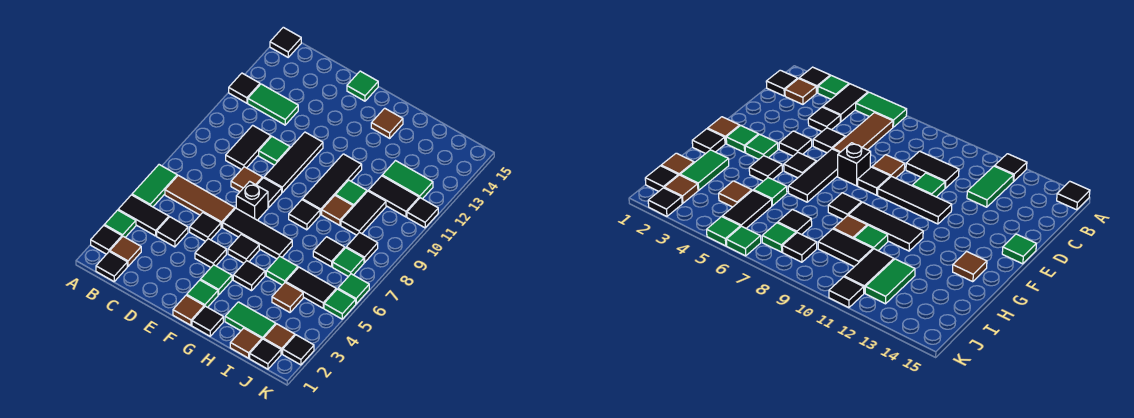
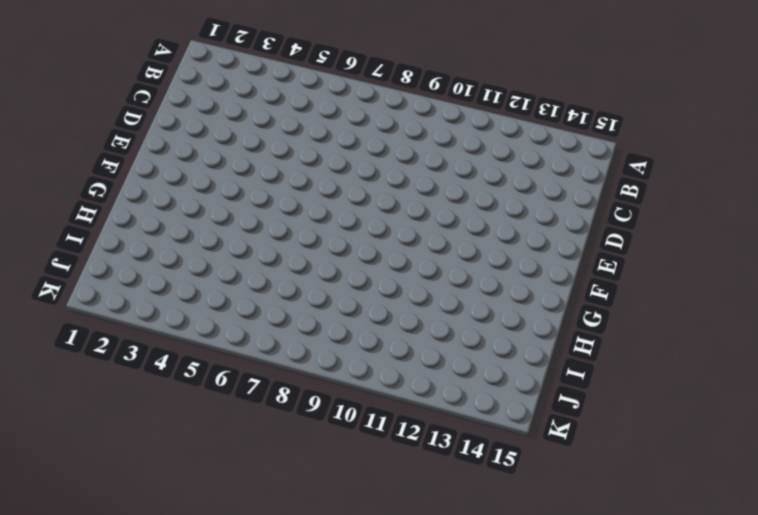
none -> black tile A2 level 1
none -> green tile A3 level 1
none -> black tile A4:B4 level 1
none -> green tile A5:A6 level 1

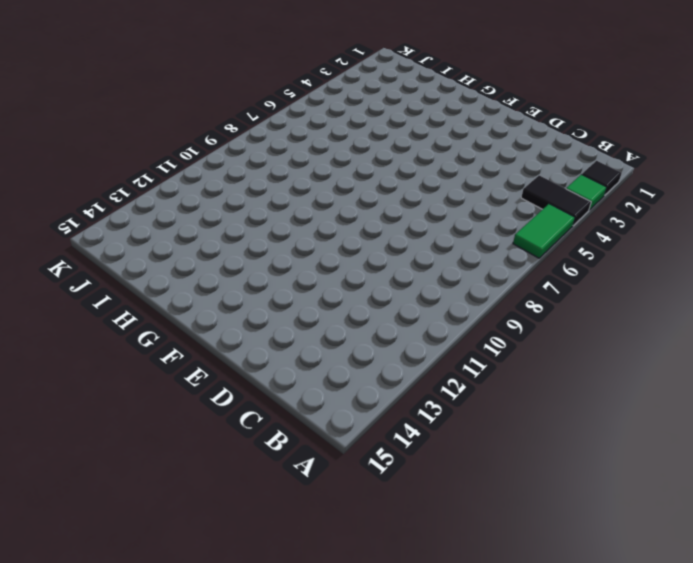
none -> black tile A12 level 1
none -> black tile A15 level 1
none -> black tile B1 level 1
none -> brown tile B2 level 1

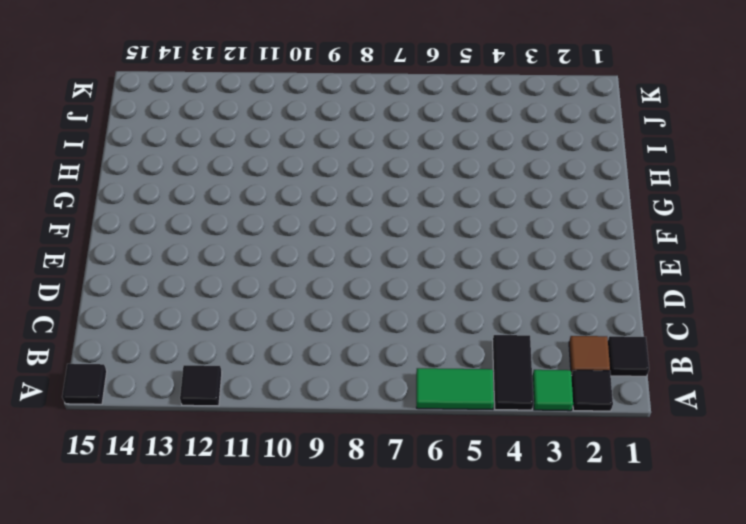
none -> brown tile B6:D6 level 1
none -> green tile B12:C12 level 1
none -> black tile C4 level 1
none -> black tile C9:C10 level 1

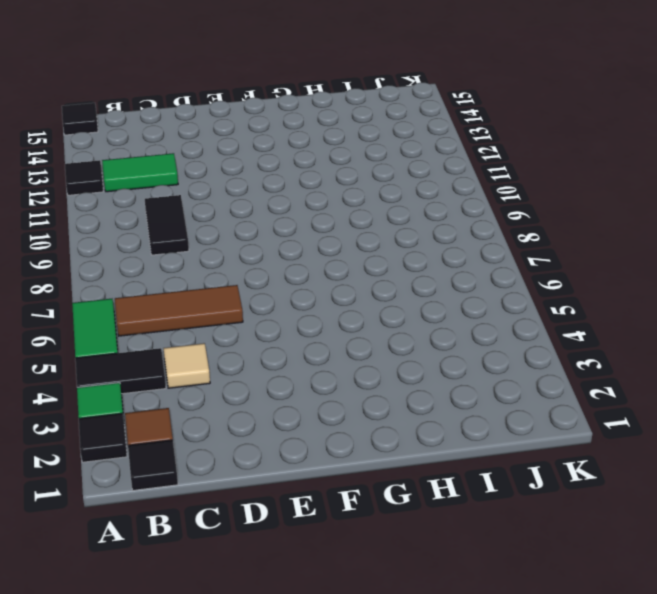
tan tile C4 level 1 -> black tile C4 level 1
none -> black tile D5 level 1
none -> brown tile D8 level 1
none -> green tile D10 level 1
none -> black tile E4 level 1

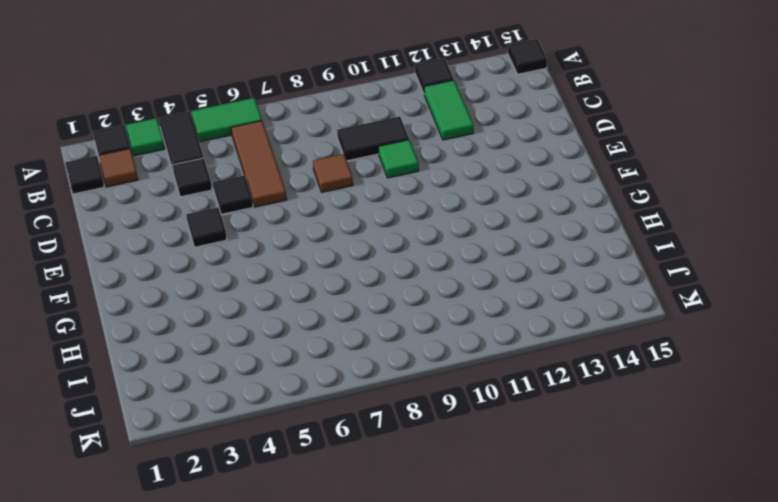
none -> black tile E6:G6 level 1
none -> black brick E7 level 1
none -> black tile E8 level 1
none -> black tile E9:E11 level 1

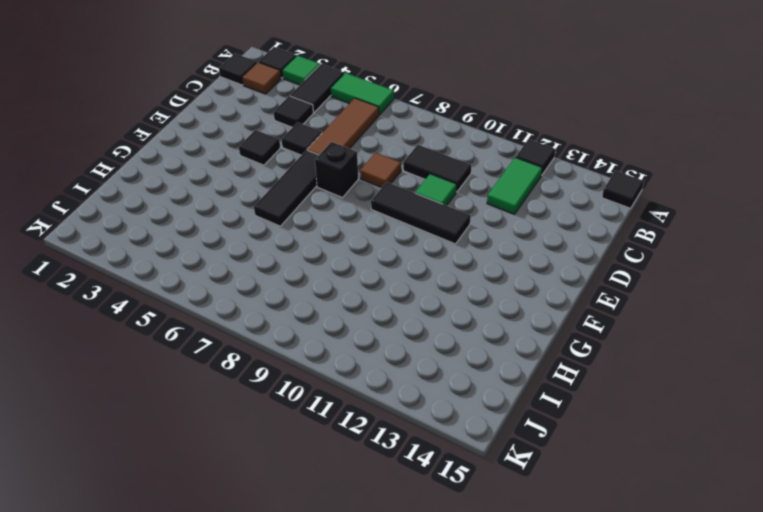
none -> black tile E8 level 1
none -> green tile E15 level 1
none -> brown tile F1 level 1
none -> green tile F2 level 1

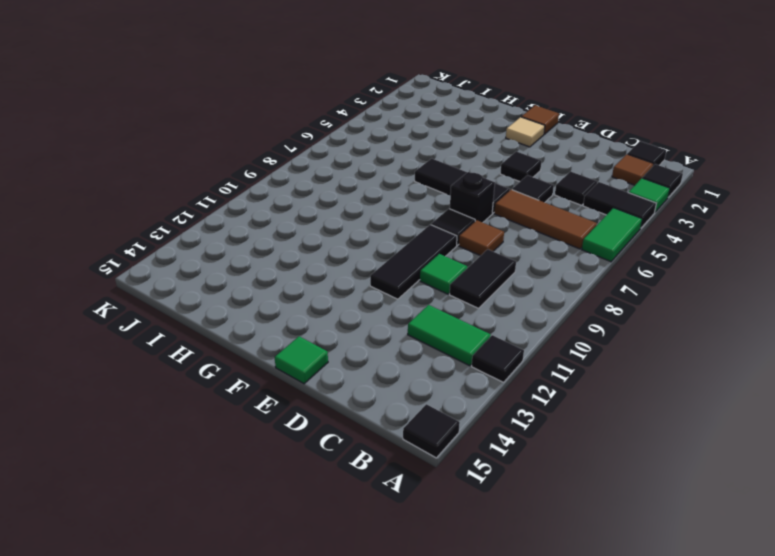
tan tile F2 level 1 -> green tile F2 level 1
none -> green tile F3 level 1
none -> black tile F5 level 1
none -> black tile G1 level 1
none -> black tile G4 level 1

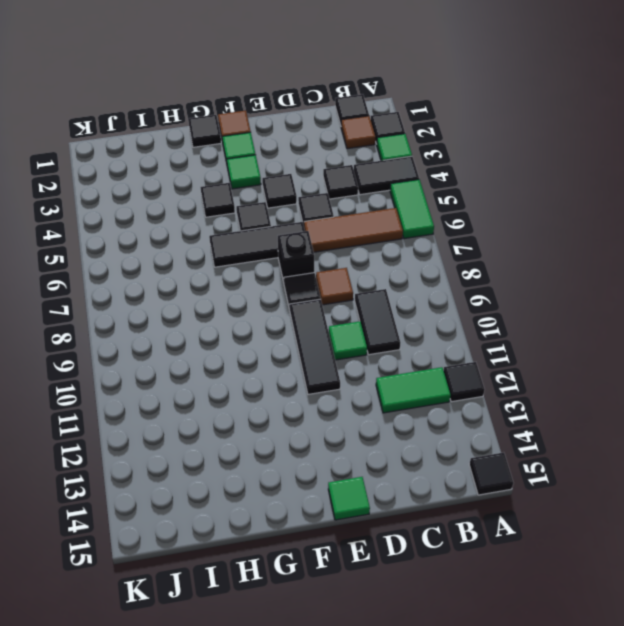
none -> black tile G8 level 1
none -> black tile G9:G11 level 1
none -> brown tile G14 level 1
none -> green tile H2:I2 level 1

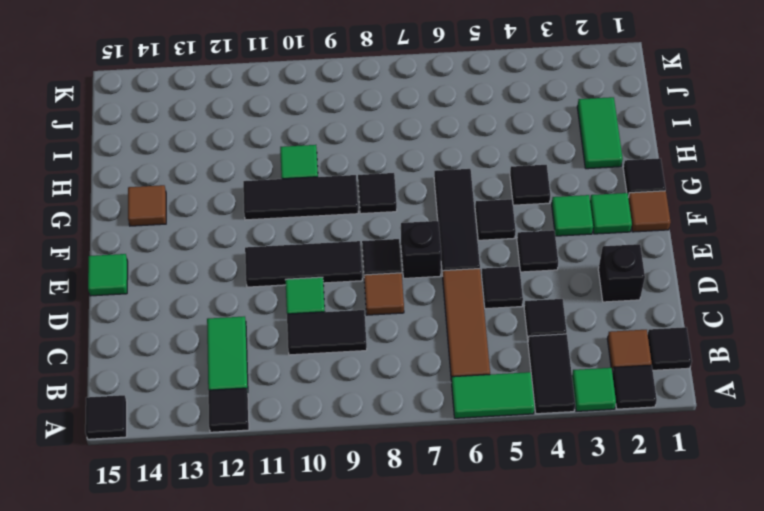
black brick D2 level 1 -> none
none -> green tile H5 level 1
none -> brown tile H9 level 1
none -> brown tile I1 level 1
none -> brown tile I4 level 1

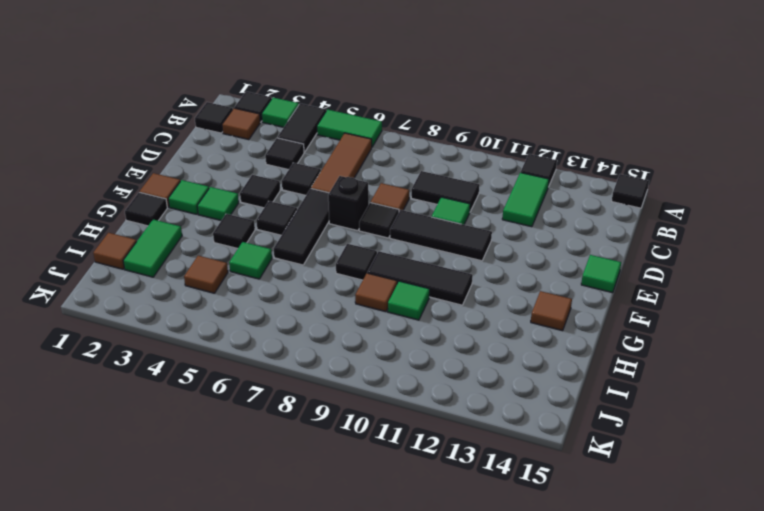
none -> black tile I5:J5 level 1
none -> black tile I7 level 1
none -> black tile I9:I10 level 1
none -> black tile I11:J11 level 1

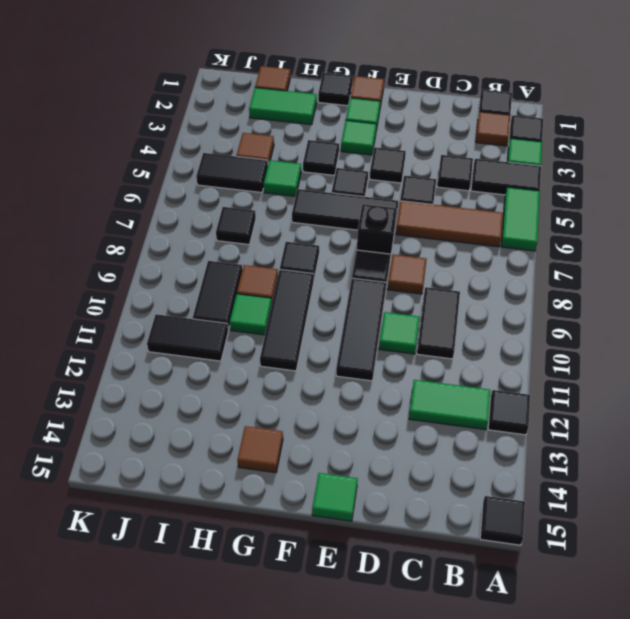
none -> green tile I12:J12 level 1
none -> black tile J1 level 1
none -> brown tile J2 level 1
none -> green tile J7 level 1

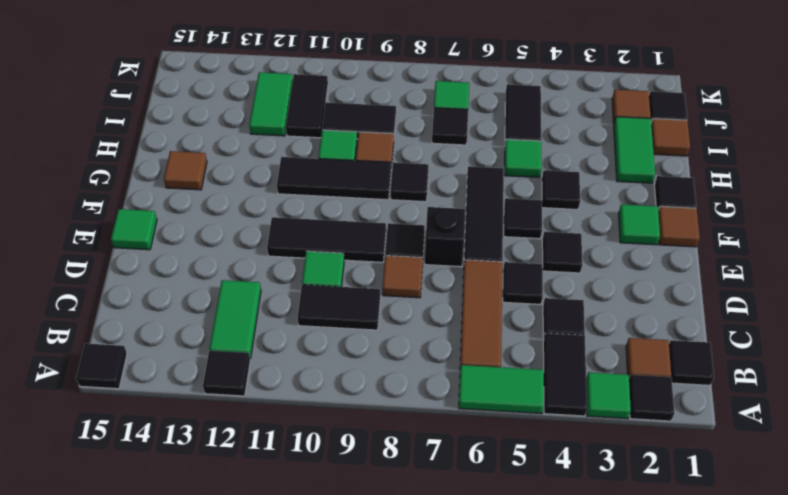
none -> green tile F3 level 1
none -> brown tile I4 level 1
none -> black tile J8 level 1
none -> black tile K2 level 1

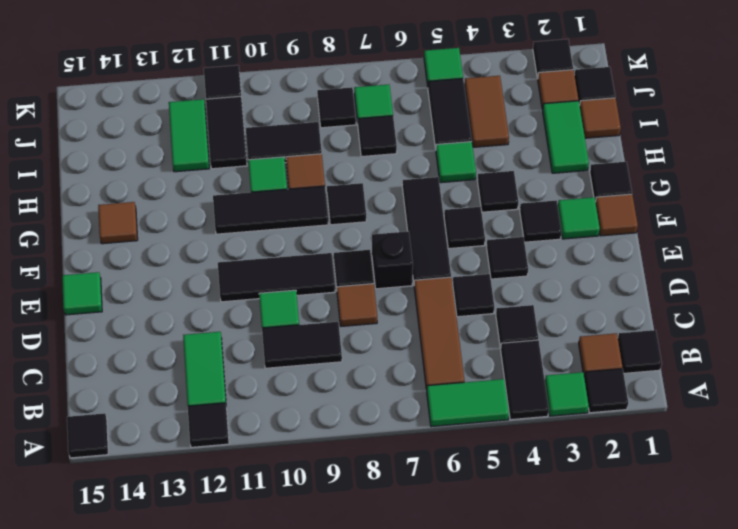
black tile F3 level 1 -> green tile F3 level 1
brown tile I4:J4 level 1 -> brown tile I4 level 1
none -> green tile K6 level 1

